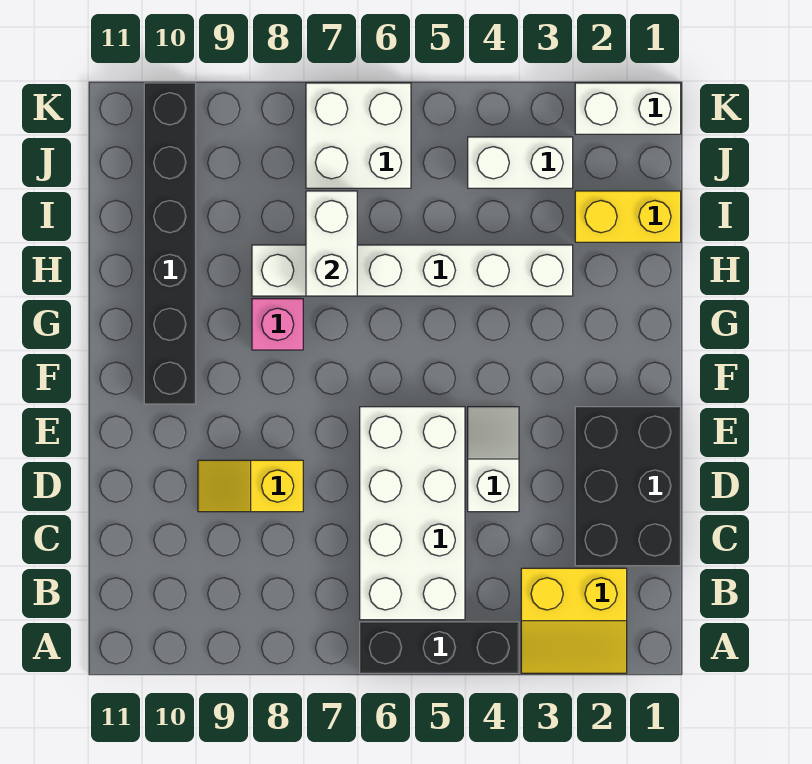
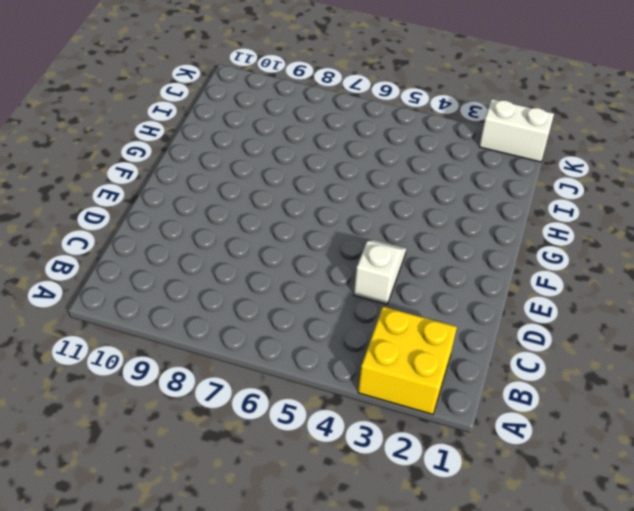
yellow brick A2:B3 level 1 -> yellow slope A2:B3 level 1 top B
none -> black brick A4:A6 level 1
none -> white brick B5:E6 level 1
none -> black brick C1:E2 level 1

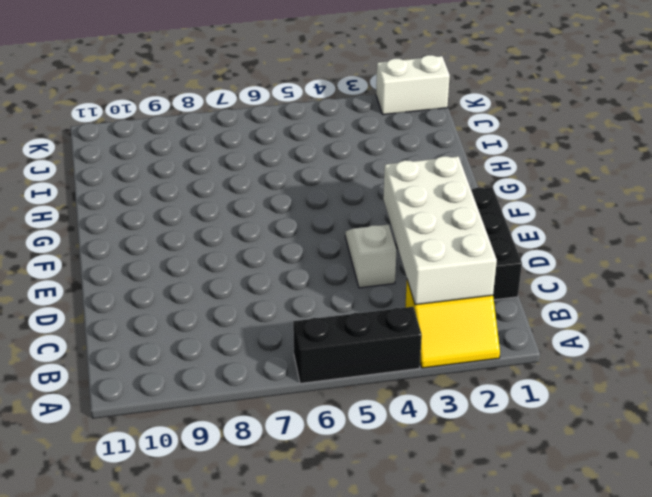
white brick B2:E3 level 2 -> white brick B5:E6 level 1
none -> yellow slope D8:D9 level 1 top 8
none -> black brick F10:K10 level 1
none -> pink brick G8 level 1

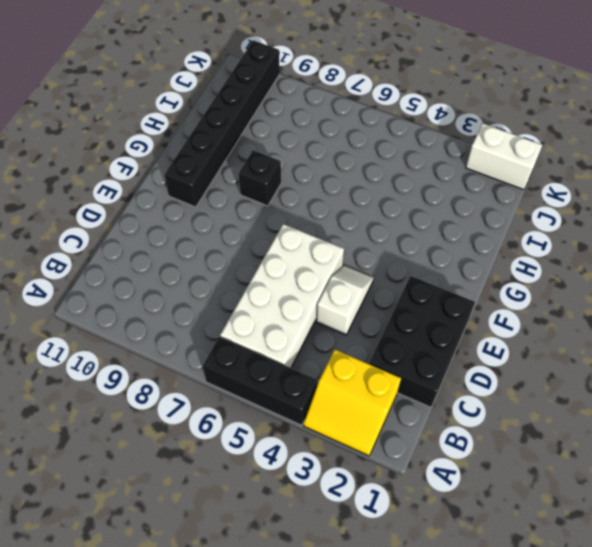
black brick G8 level 1 -> pink brick G8 level 1
none -> yellow slope D8:D9 level 1 top 8
none -> white brick H3:H8 level 1
none -> yellow brick I1:I2 level 1

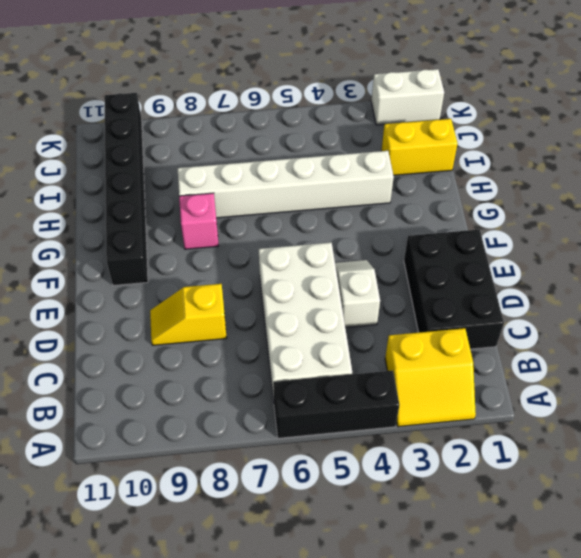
none -> white brick J3:J4 level 1
none -> white brick J6:K7 level 1
none -> white brick H7:I7 level 2

